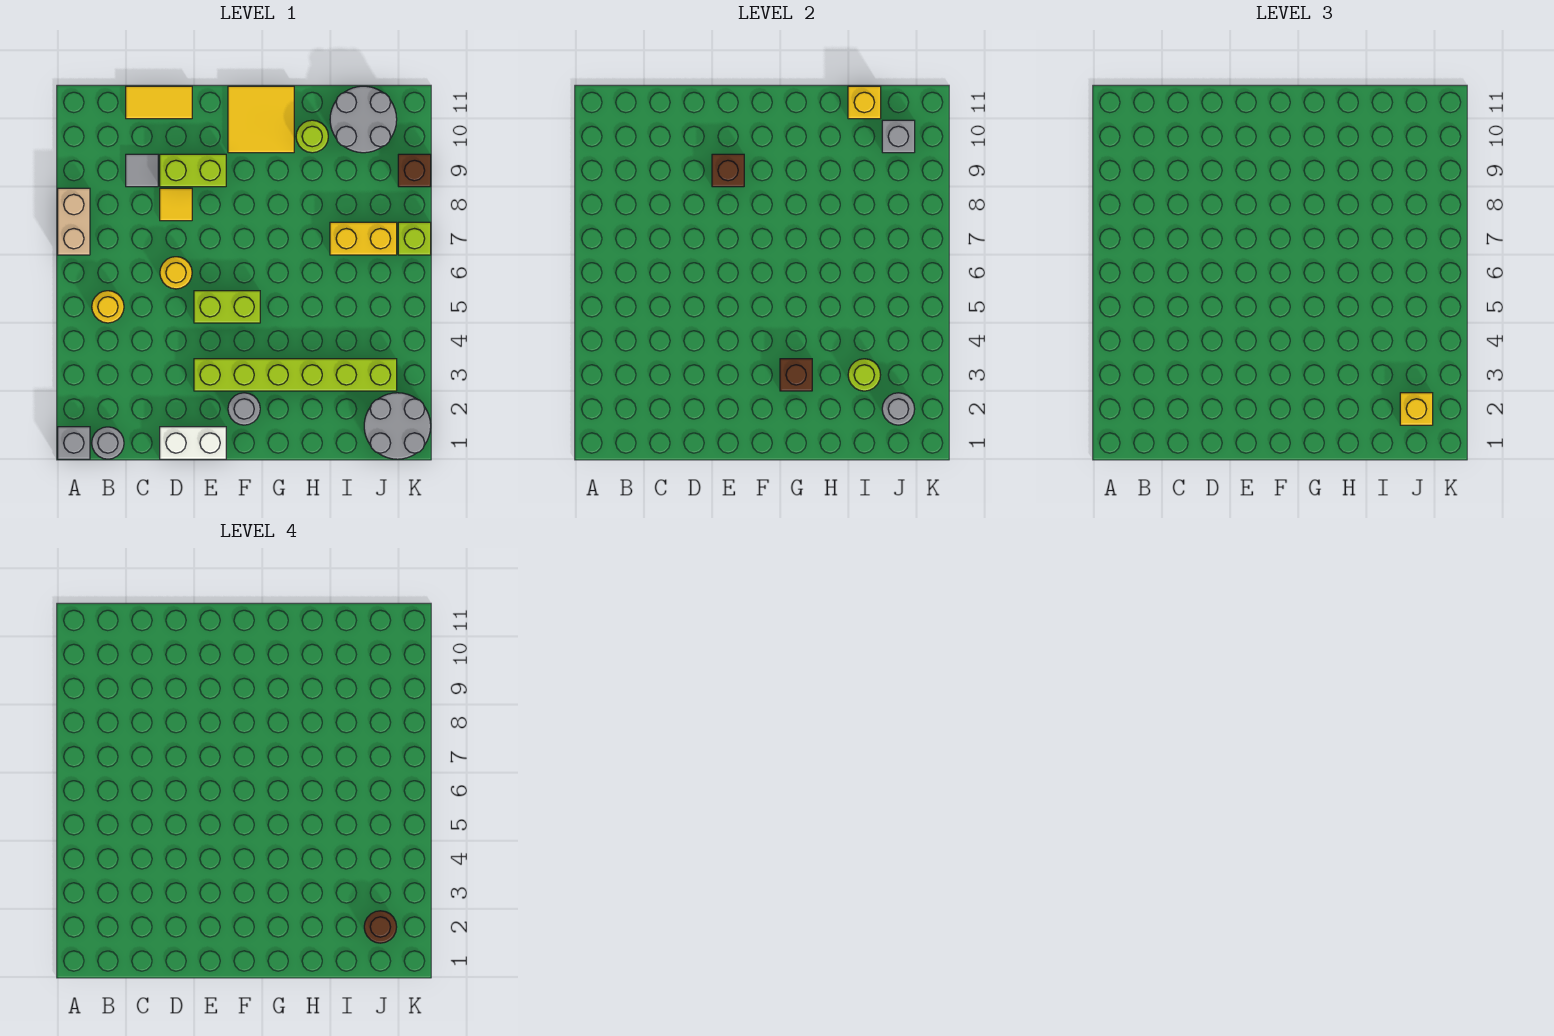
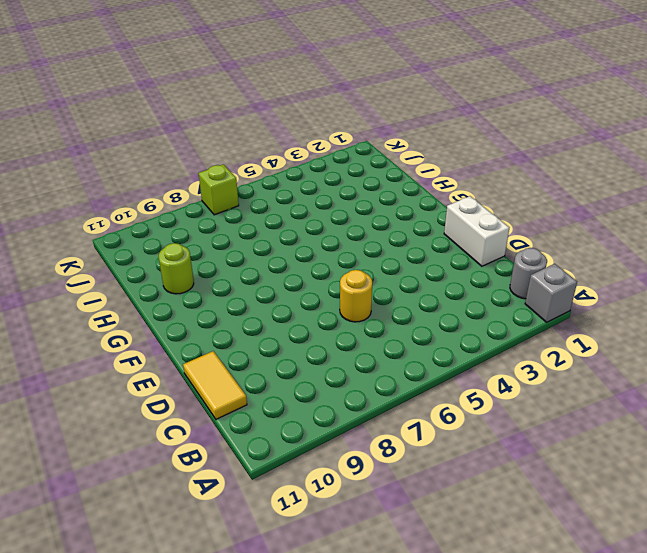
none -> tan brick A7:A8 level 1
none -> yellow round brick B5 level 1
none -> grey tile C9 level 1

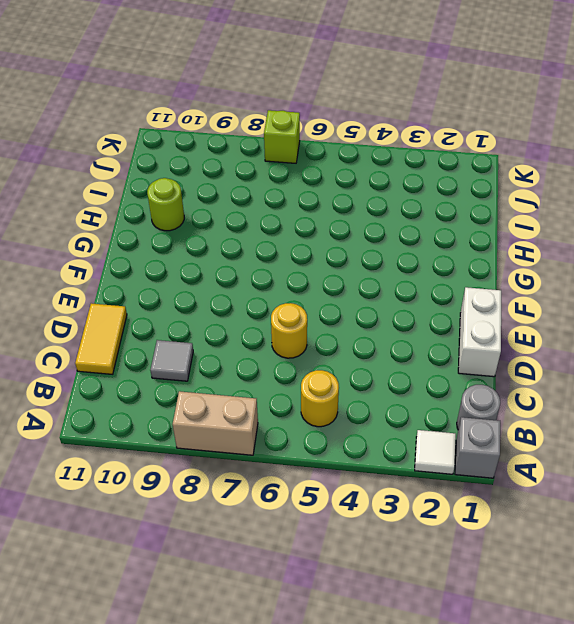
white tile A2 level 1 -> none
none -> yellow tile D8 level 1
none -> lime brick D9:E9 level 1
none -> lime brick E3:J3 level 1

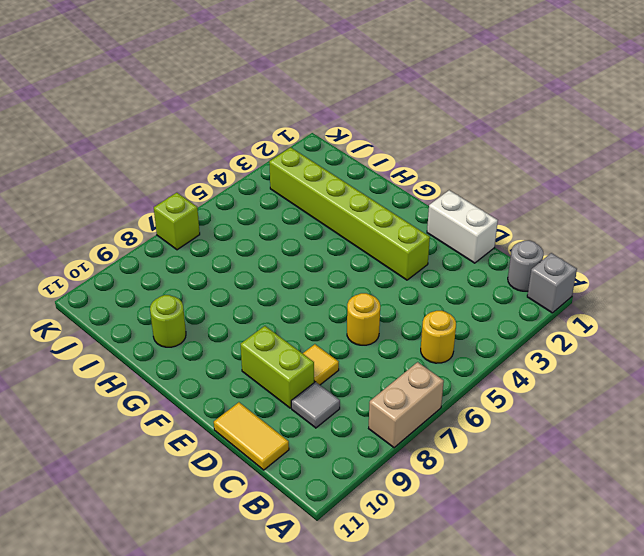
none -> lime brick E5:F5 level 1
none -> grey round brick F2 level 1
none -> yellow tile F10:G11 level 1

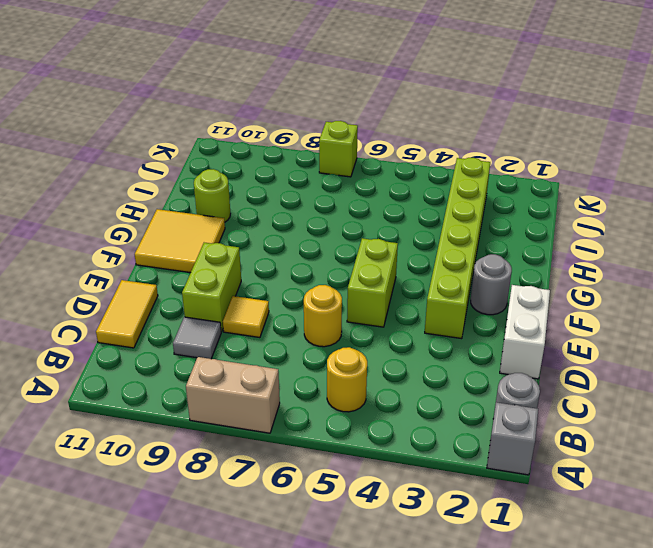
none -> yellow brick I7:J7 level 1
none -> grey round brick I10:J11 level 1
none -> grey round brick J1:K2 level 1

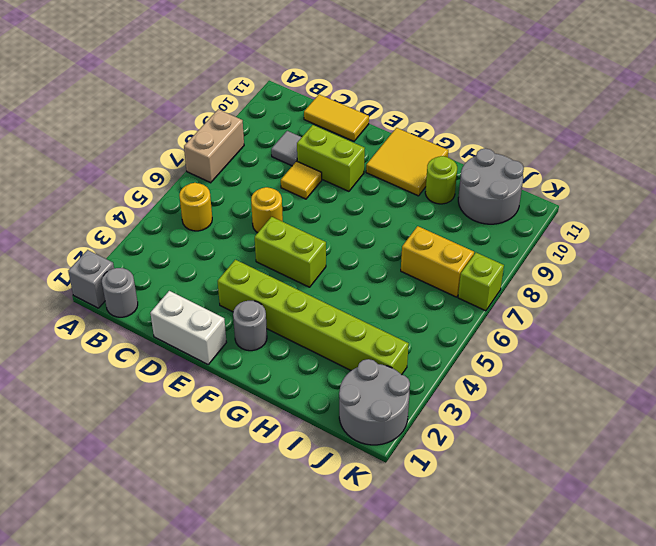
none -> brown brick K9 level 1
none -> brown brick E9 level 2
none -> brown brick G3 level 2

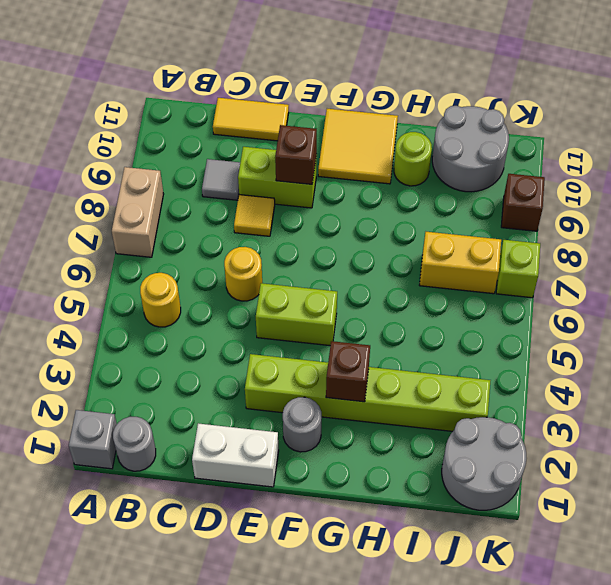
none -> lime round brick I3 level 2
none -> yellow brick I11 level 2
none -> grey round brick J2 level 2

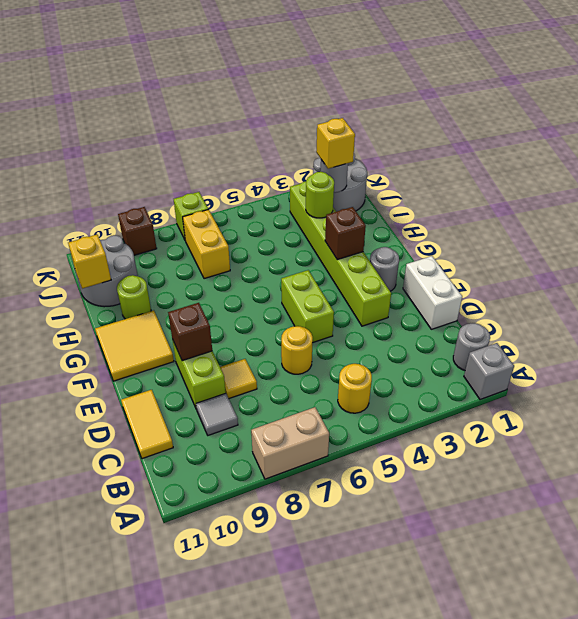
none -> grey brick J10 level 2
none -> brown round brick J2 level 4

